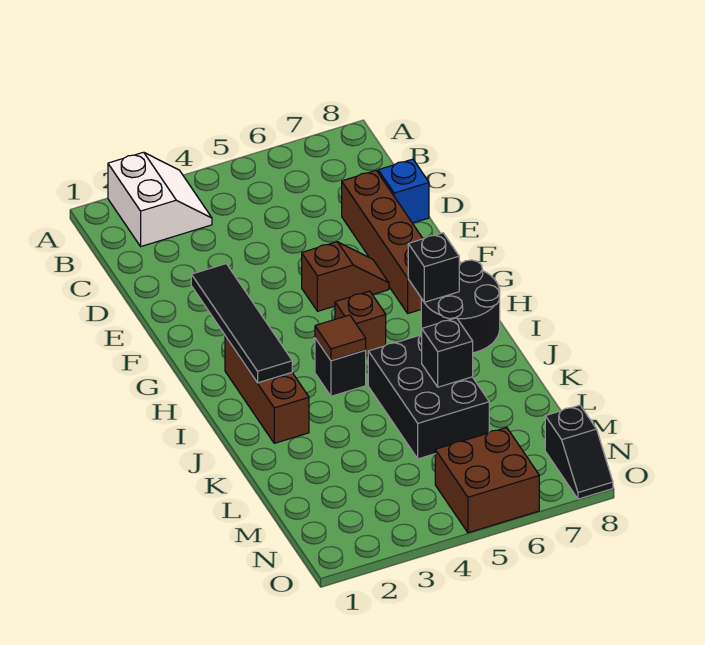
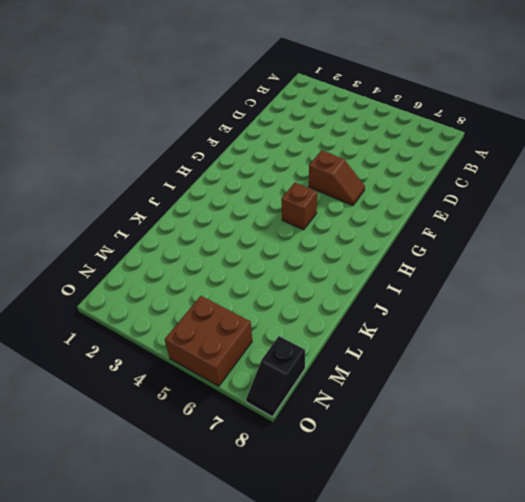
none -> white slope A2:B3 level 1 top 2
none -> brown brick D7:G7 level 1
none -> blue brick D8 level 1

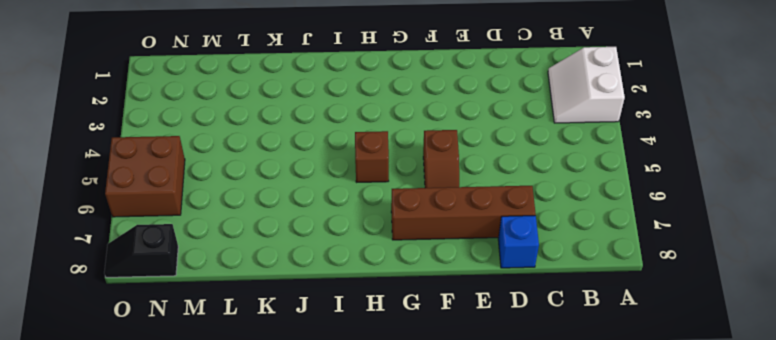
white slope A2:B3 level 1 top A -> white slope A2:B3 level 1 top 2
none -> brown brick H2:J2 level 1
none -> black round brick H7:I8 level 1
none -> black brick I4 level 1

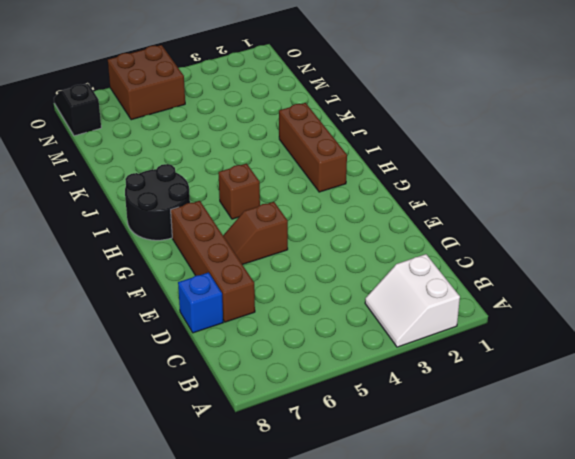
none -> black brick I4 level 1
none -> black brick J5:L6 level 1
none -> black tile F2:I2 level 2

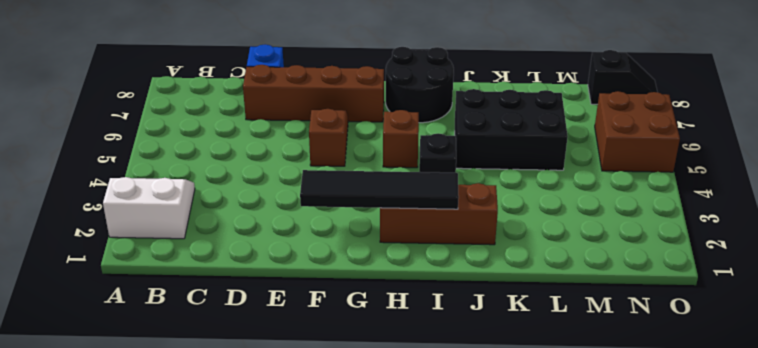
none -> black brick H7 level 2
none -> brown tile I4 level 2
none -> black brick K6 level 2

